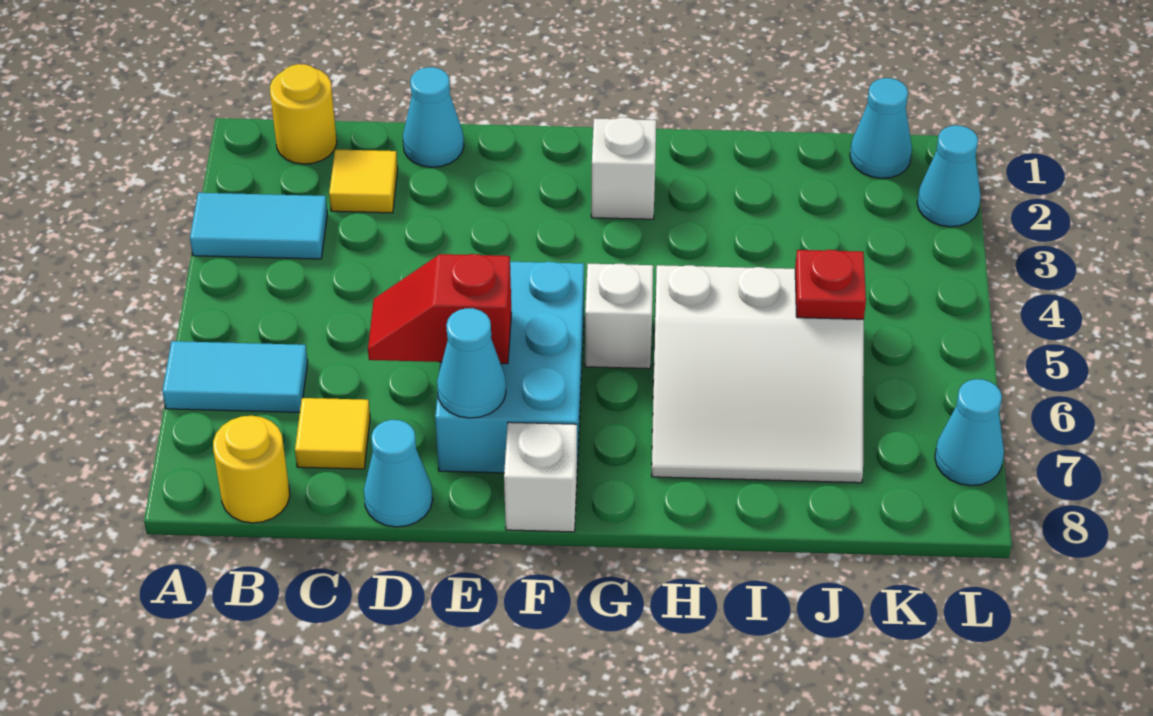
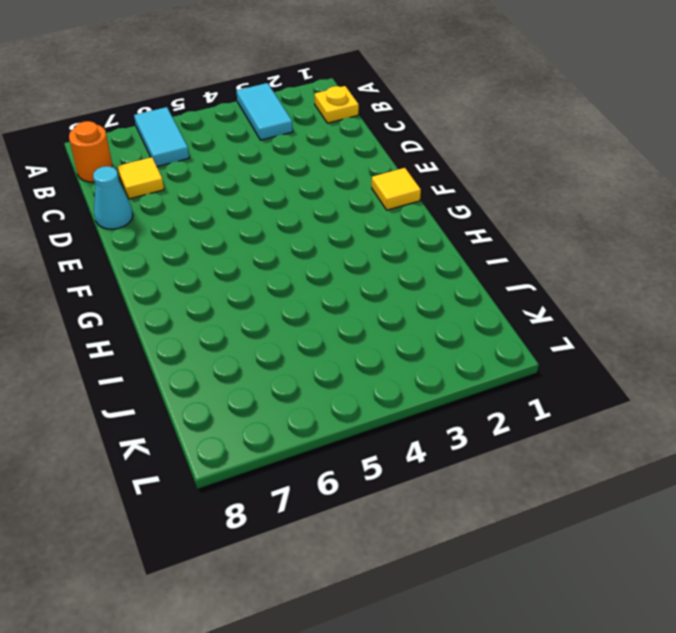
yellow plate B1 level 1 -> yellow round brick B1 level 1
orange round brick B8 level 1 -> yellow round brick B8 level 1
yellow tile F1 level 1 -> yellow tile C2 level 1
none -> cyan cone D1 level 1
none -> cyan brick E5:F7 level 1
none -> white brick F8 level 1

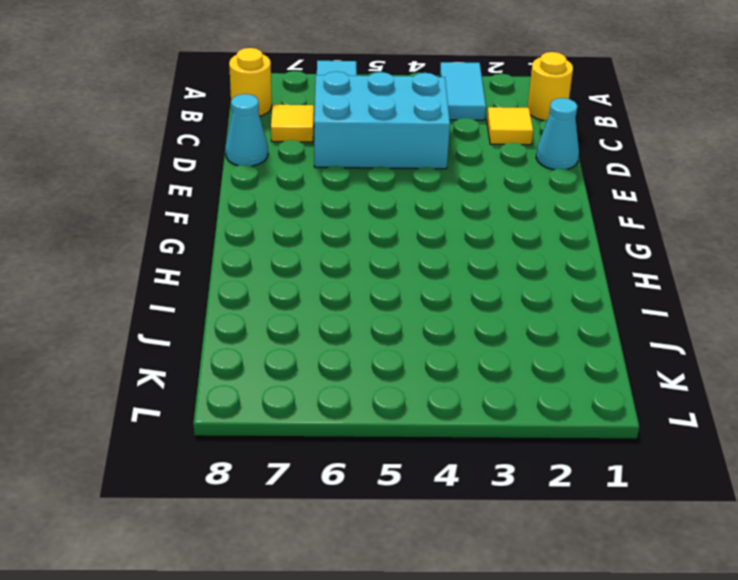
cyan brick C4:D6 level 1 -> cyan brick E5:F7 level 1
none -> white brick F8 level 1
none -> white brick G2 level 1
none -> white brick G5 level 1

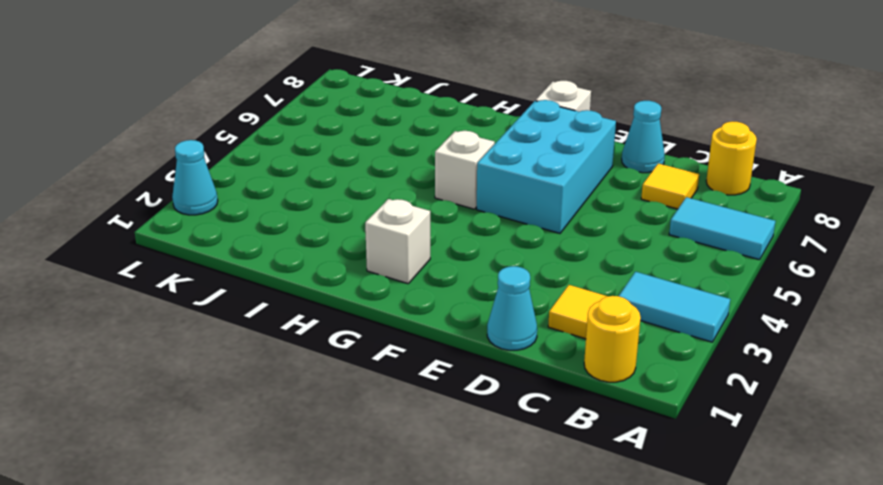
none -> white slope H5:J7 level 1 top 5
none -> cyan cone K1 level 1
none -> cyan cone L7 level 1

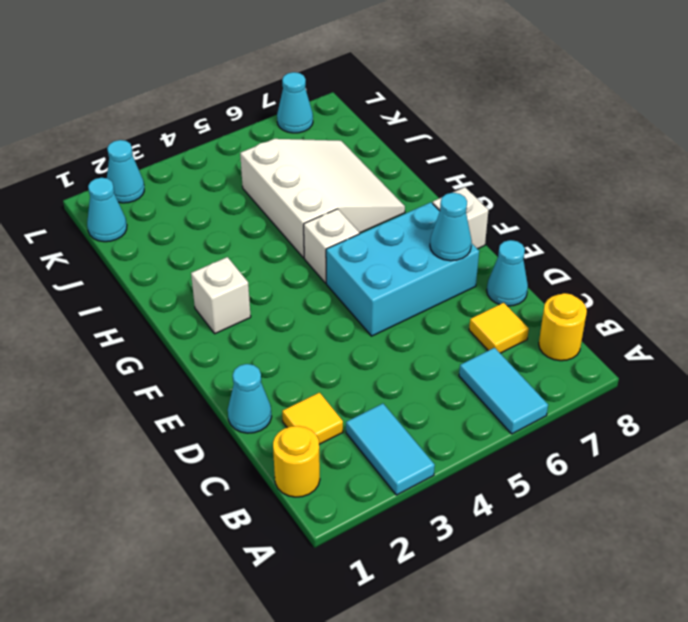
none -> red slope D6:E6 level 2 top E
none -> red plate J5 level 2

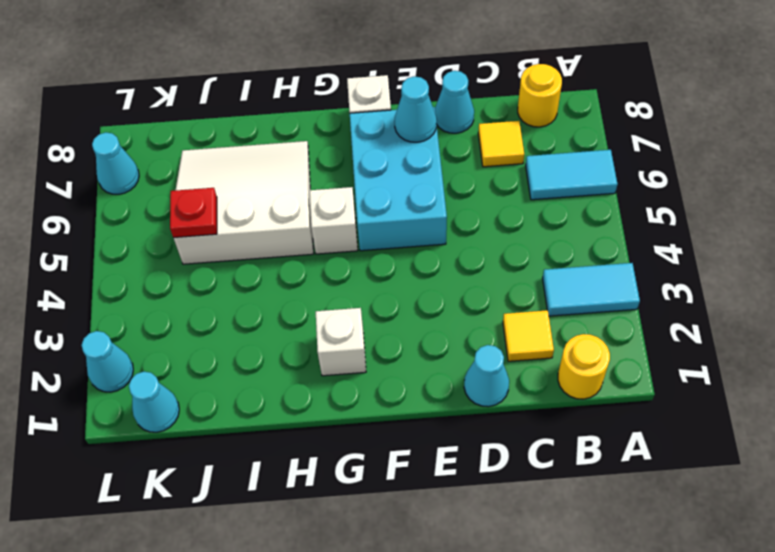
none -> red slope D6:E6 level 2 top E

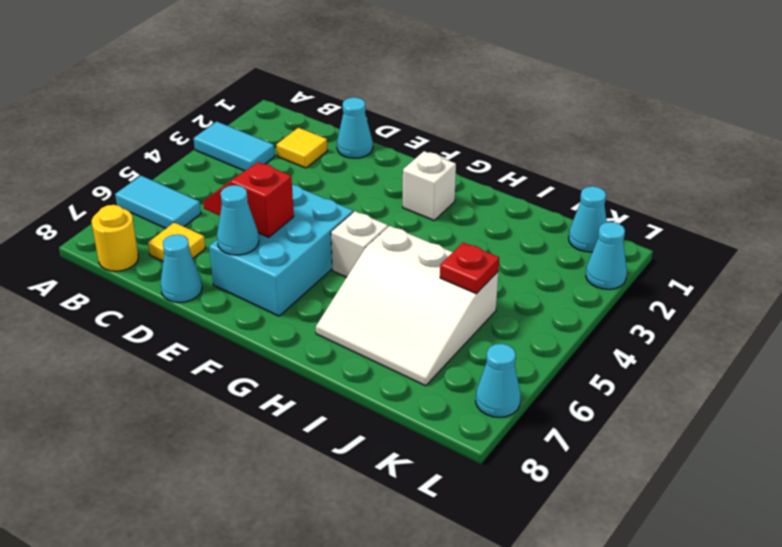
none -> yellow round brick B1 level 1
none -> white brick F8 level 1

